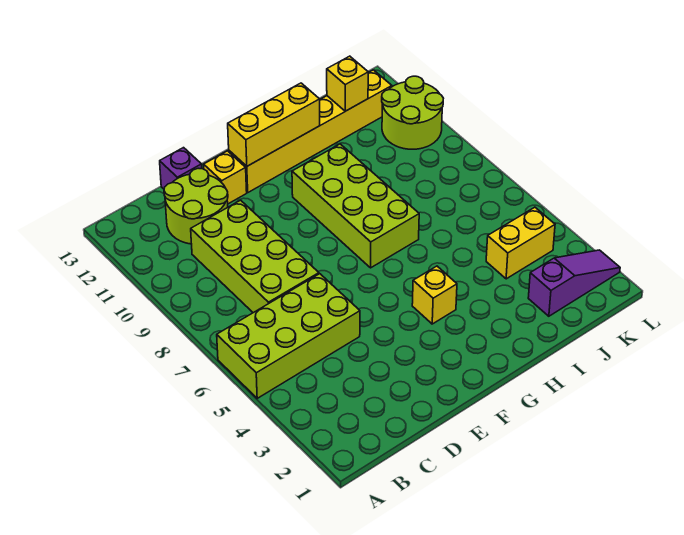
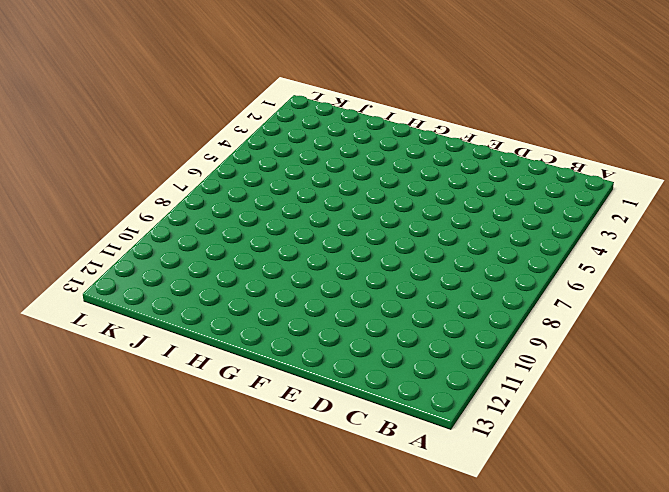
none -> lime brick A5:D6 level 1
none -> lime brick C7:D10 level 1
none -> lime round brick C11:D12 level 1

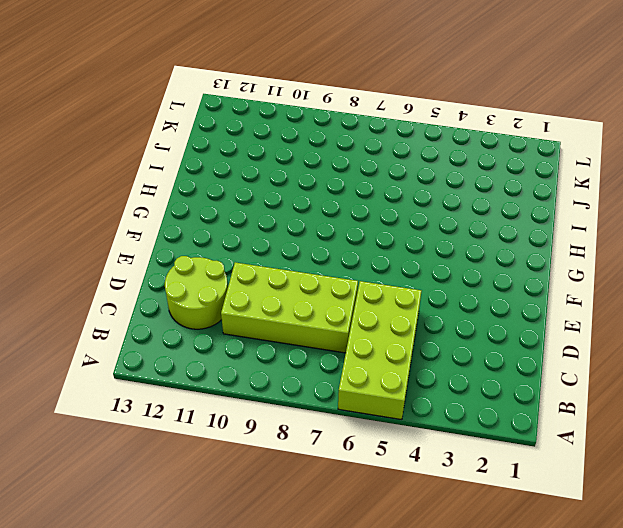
none -> purple brick D13 level 1
none -> yellow brick E12 level 1
none -> yellow brick F12:K12 level 1

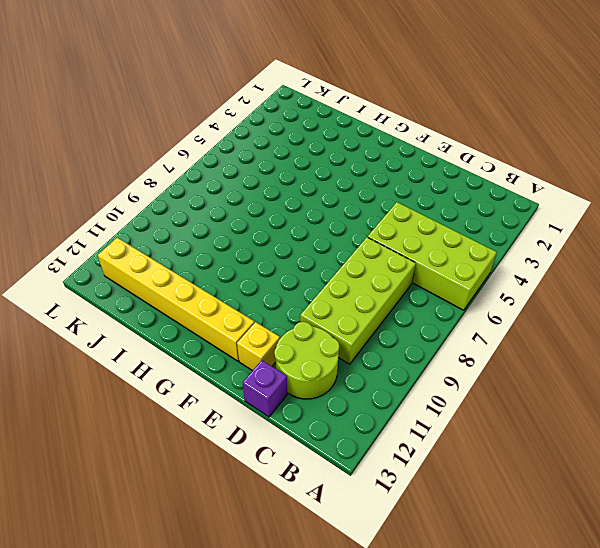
none -> yellow brick G4 level 1
none -> lime brick G7:H10 level 1
none -> purple slope J2:L2 level 1 top J

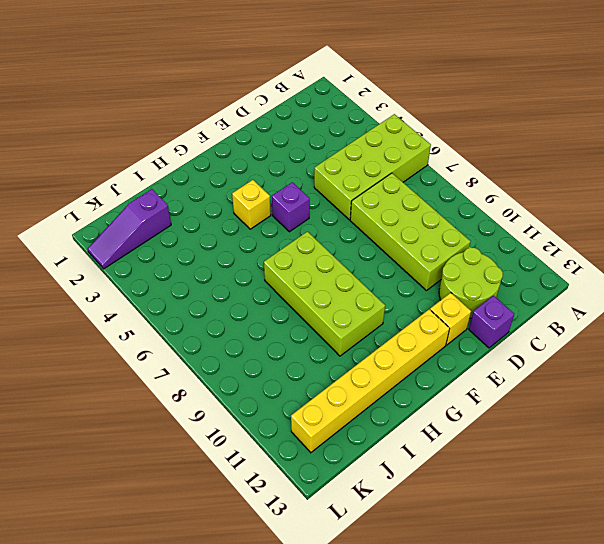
purple brick F5 level 1 -> none
none -> yellow brick J4:K4 level 1
none -> lime round brick K10:L11 level 1
none -> yellow brick F12:H12 level 2

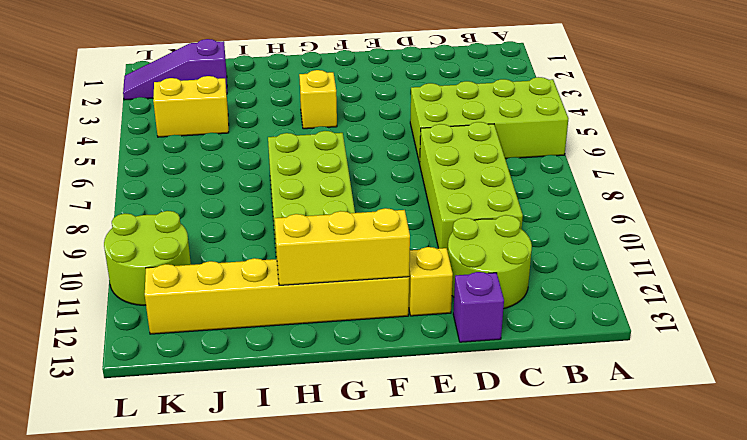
none -> yellow brick J12 level 2

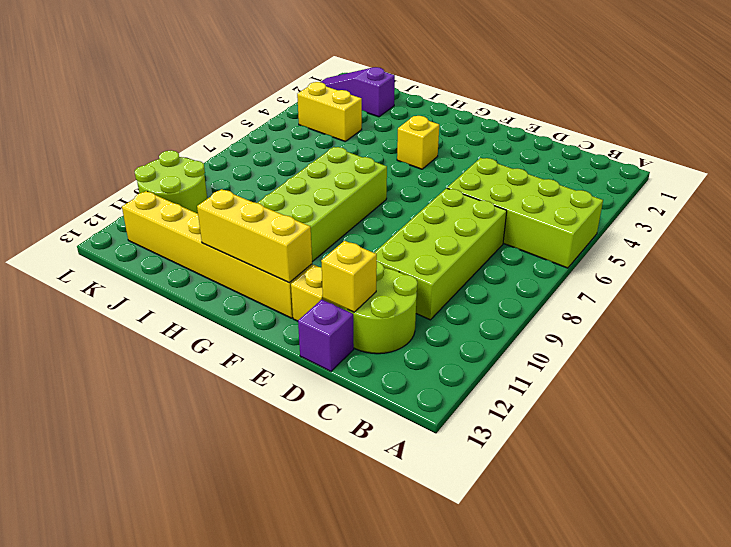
yellow brick D12 level 2 -> yellow brick J12 level 2

